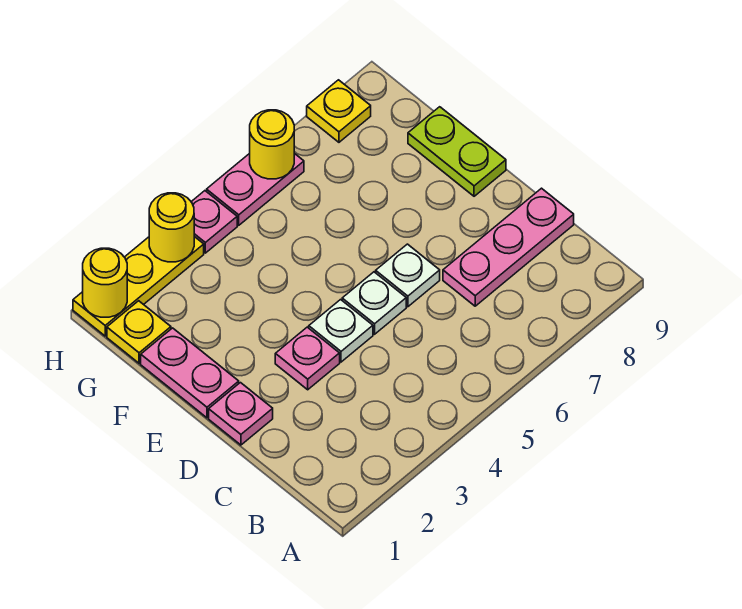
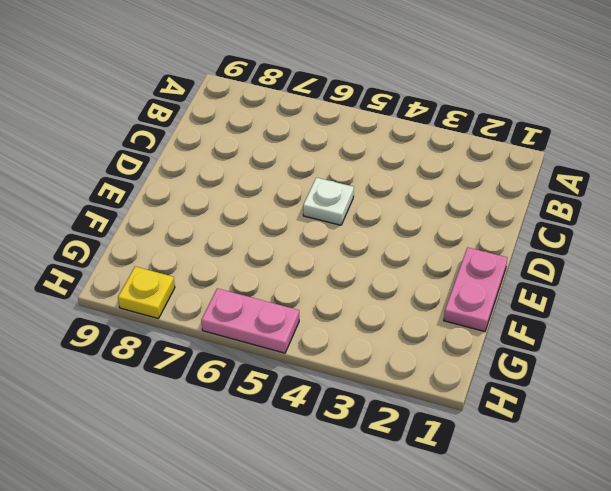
none -> pink plate C7:C9 level 1
none -> pink plate D1 level 1
none -> pink plate D3 level 1

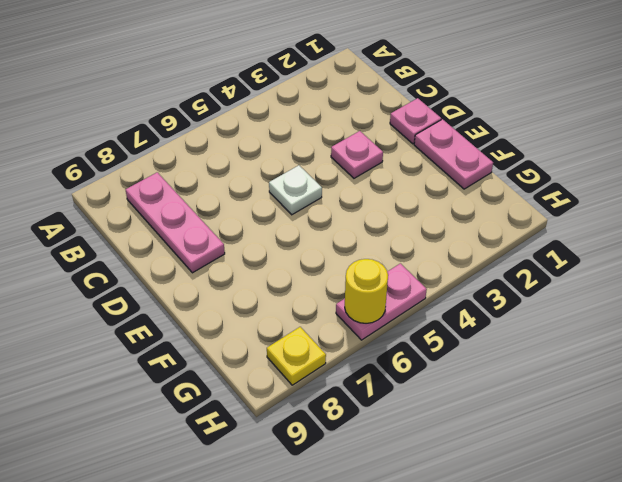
pink plate B8:D8 level 1 -> pink plate C7:C9 level 1
none -> white plate D4 level 1
none -> white plate D6 level 1
none -> lime plate E9:F9 level 1

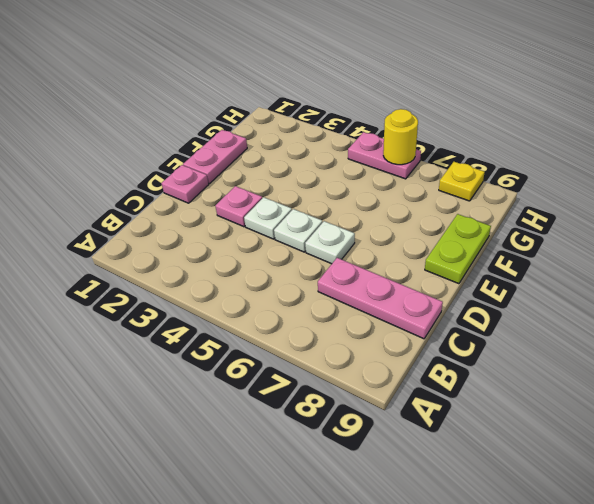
none -> yellow plate G1 level 1
none -> yellow plate H1:H3 level 1
none -> pink plate H4 level 1

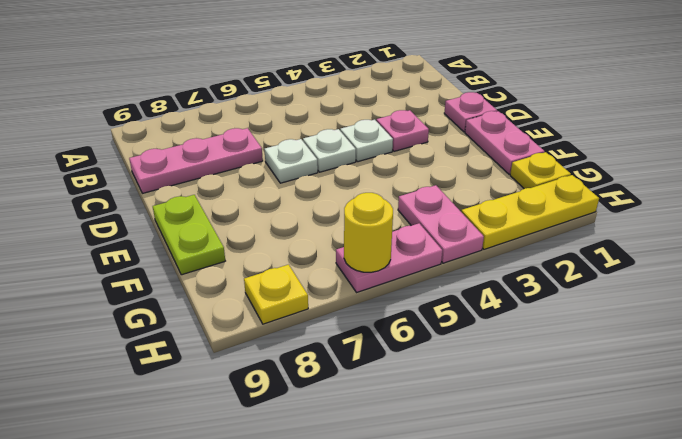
pink plate G4:H4 level 1 -> pink plate H4 level 1
none -> yellow round brick H1 level 2
none -> yellow round brick H3 level 2

